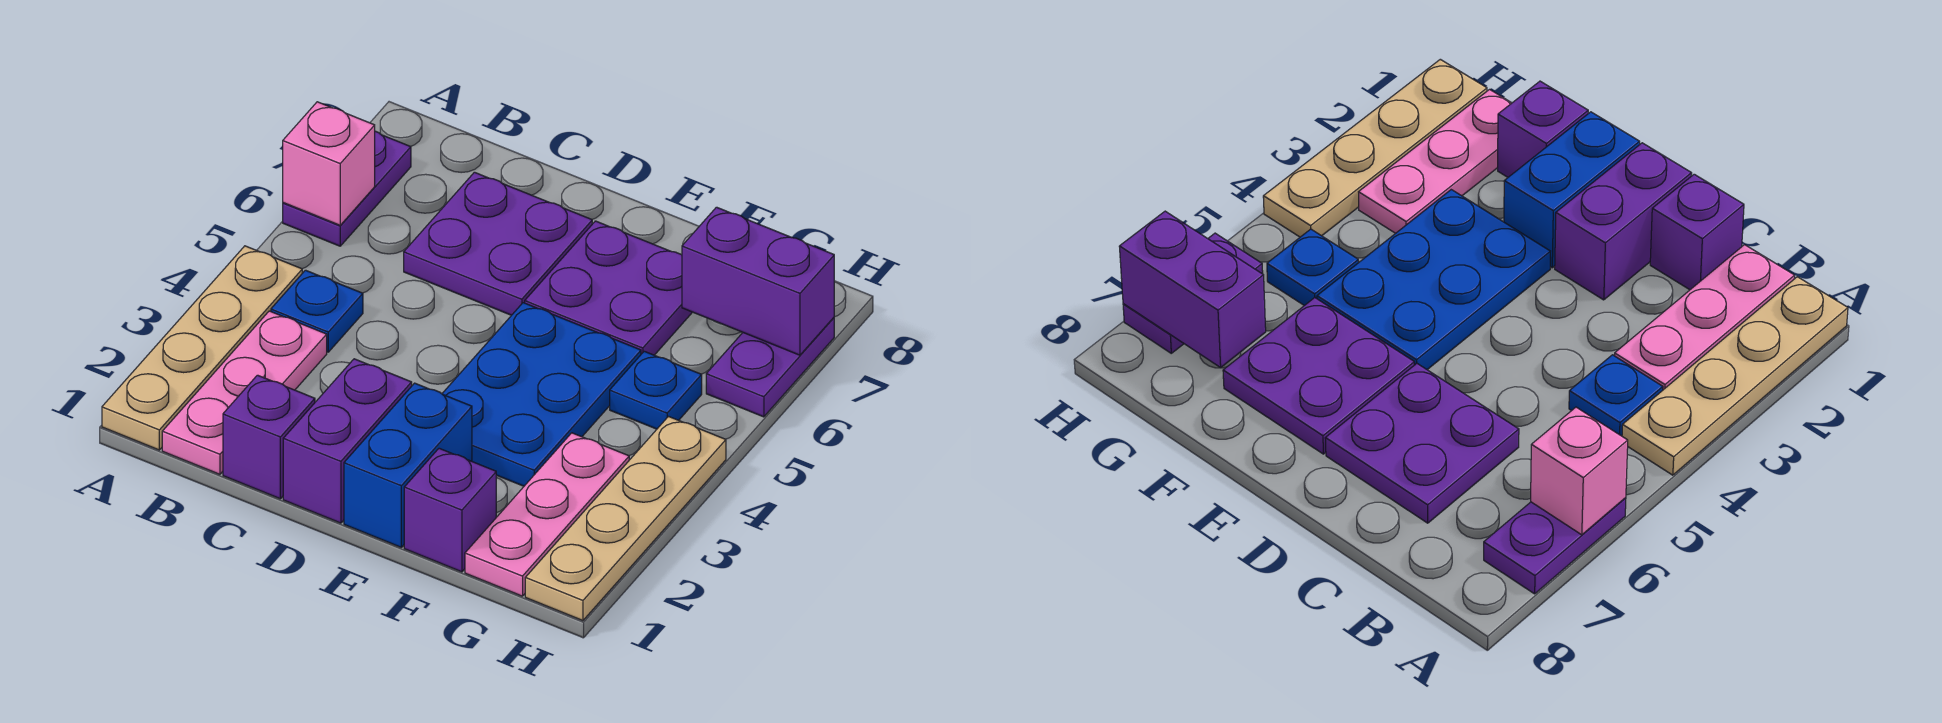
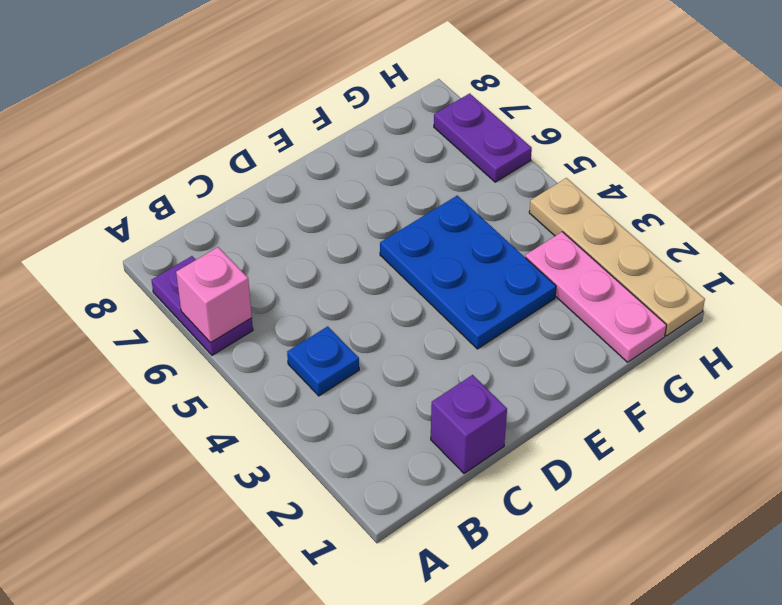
none -> tan plate A1:A4 level 1
none -> pink plate B1:B3 level 1
none -> purple plate C6:D7 level 1

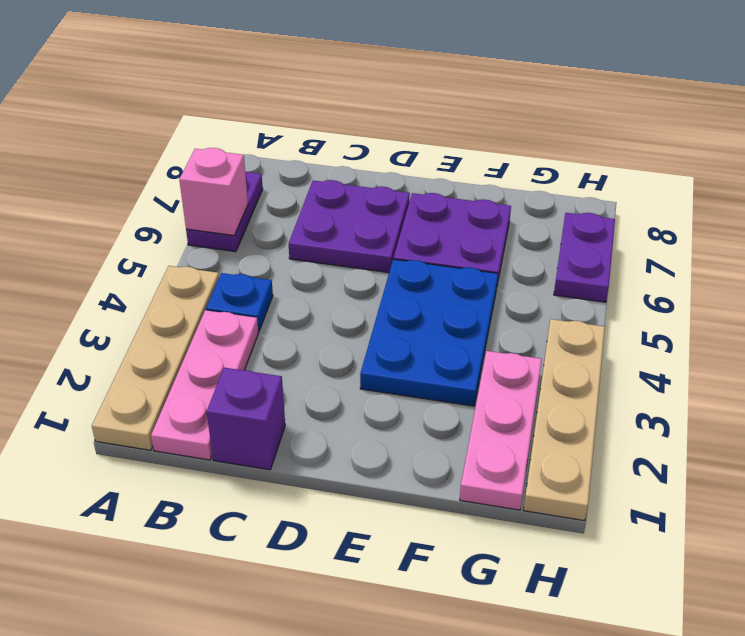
none -> purple brick D1:D2 level 1
none -> blue brick E1:E2 level 1
none -> purple brick F1 level 1

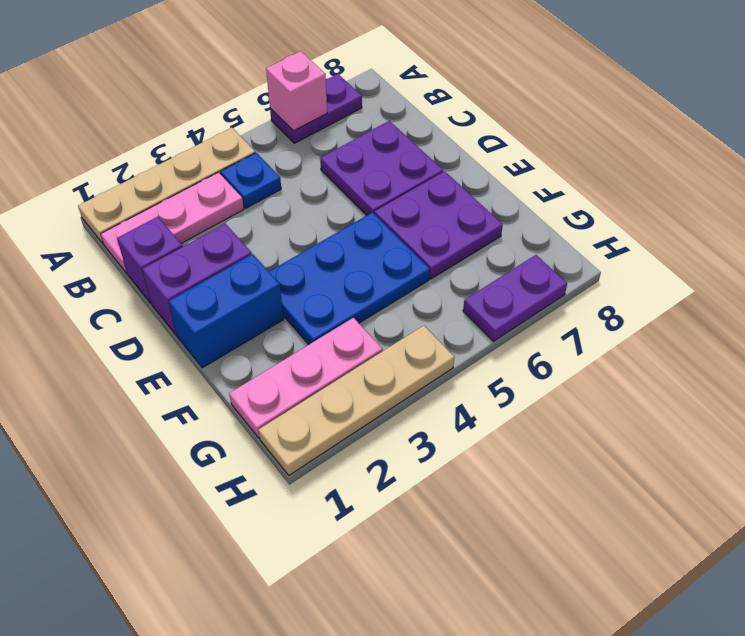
none -> purple brick F1 level 1
none -> blue plate G5 level 1
none -> purple brick G7:H7 level 2

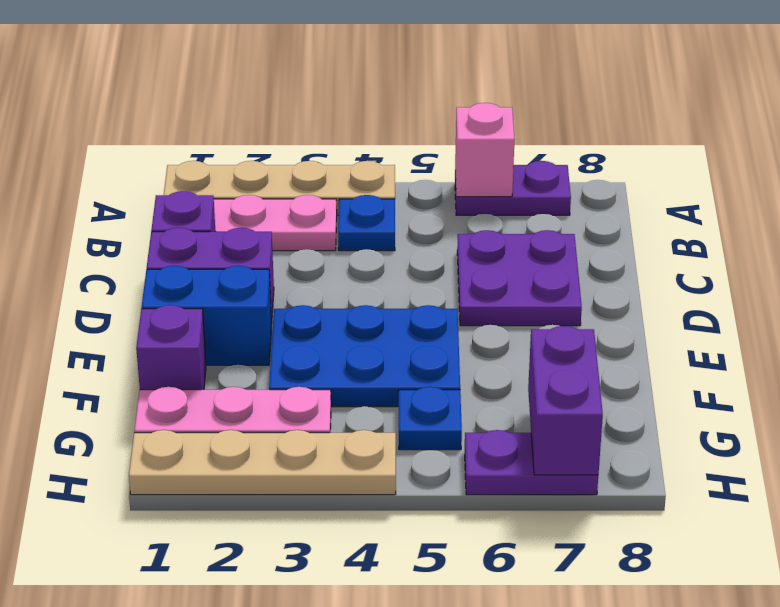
none -> purple plate E6:F7 level 1

